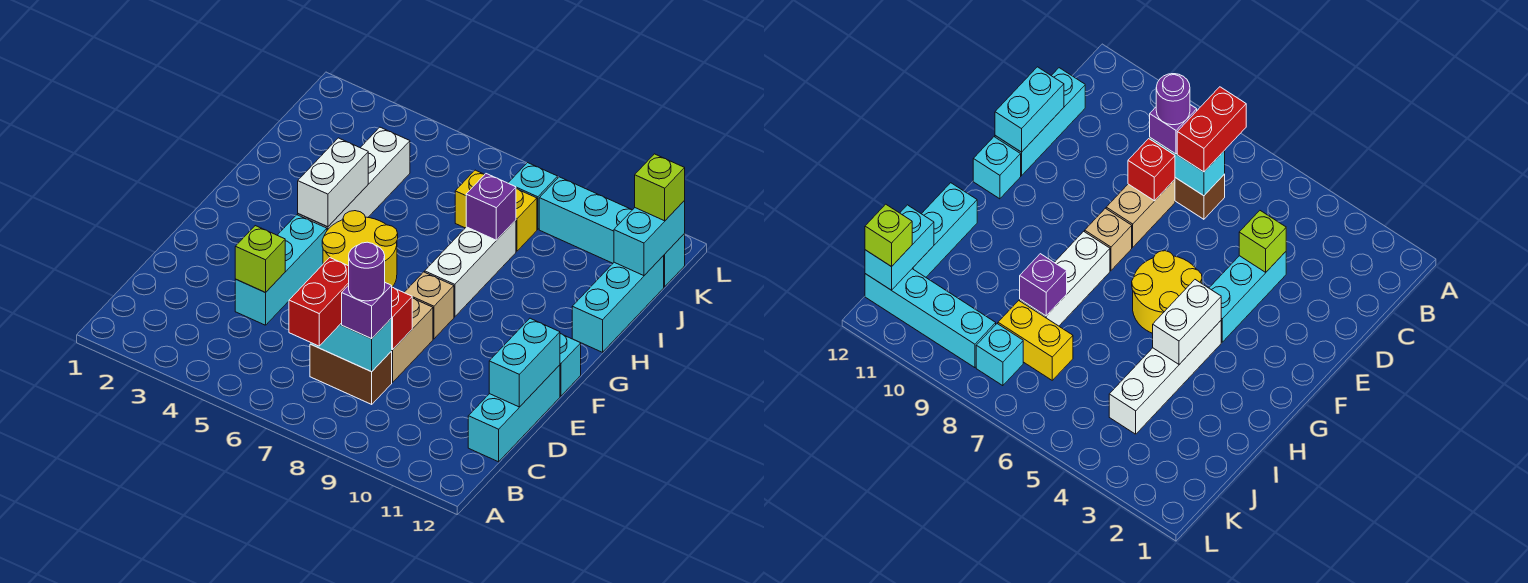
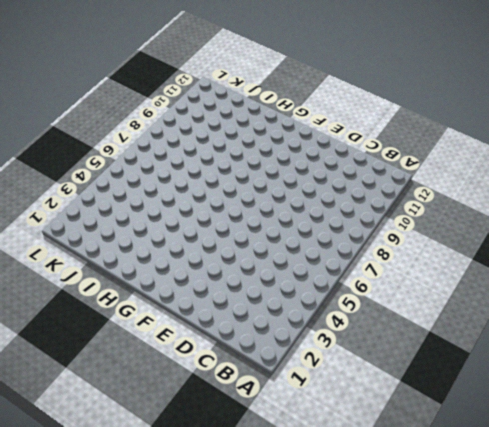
none -> brown brick C7:C8 level 1
none -> cyan brick C12:E12 level 1
none -> cyan brick D4:F4 level 1

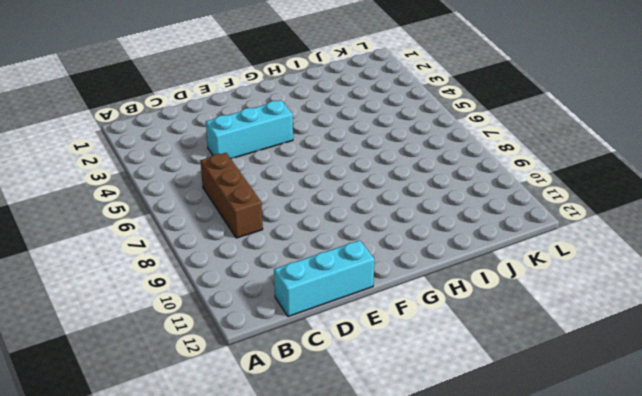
brown brick C6:C8 level 1 -> brown brick C7:C8 level 1
none -> tan brick D8:E8 level 1
none -> yellow round brick F5:G6 level 1
none -> tan brick F8 level 1

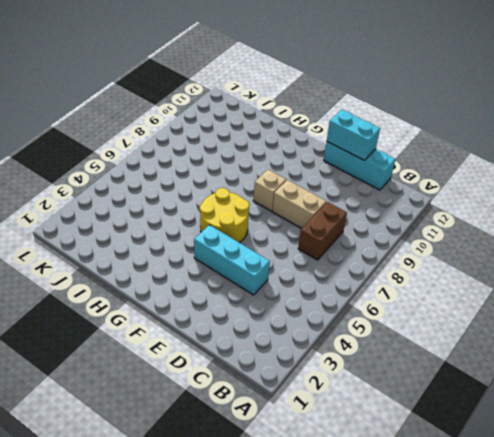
none -> cyan brick F12 level 1
none -> white brick G4:J4 level 1
none -> white brick G8:I8 level 1

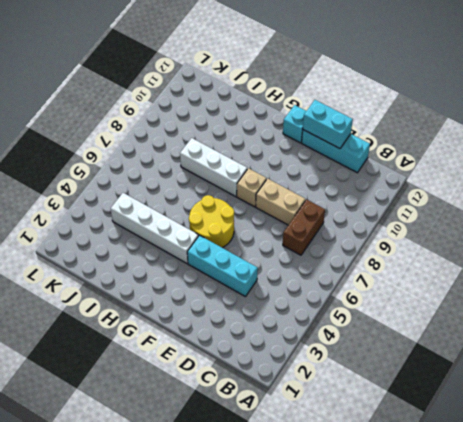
none -> cyan brick H12:J12 level 1
none -> yellow brick J7:J8 level 1
none -> cyan brick K8 level 1

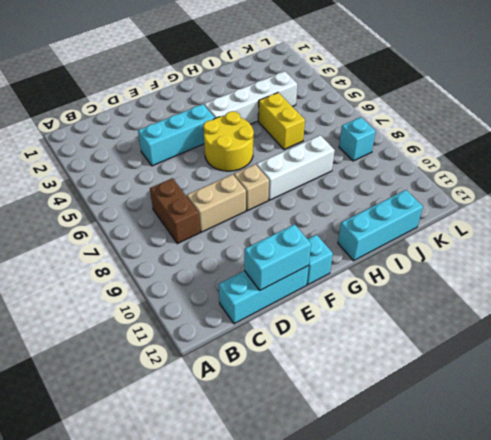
yellow brick I5:I6 level 1 -> yellow brick J7:J8 level 1
none -> cyan brick K9:K12 level 1
none -> cyan brick C7:C8 level 2
none -> lime brick D4 level 2

